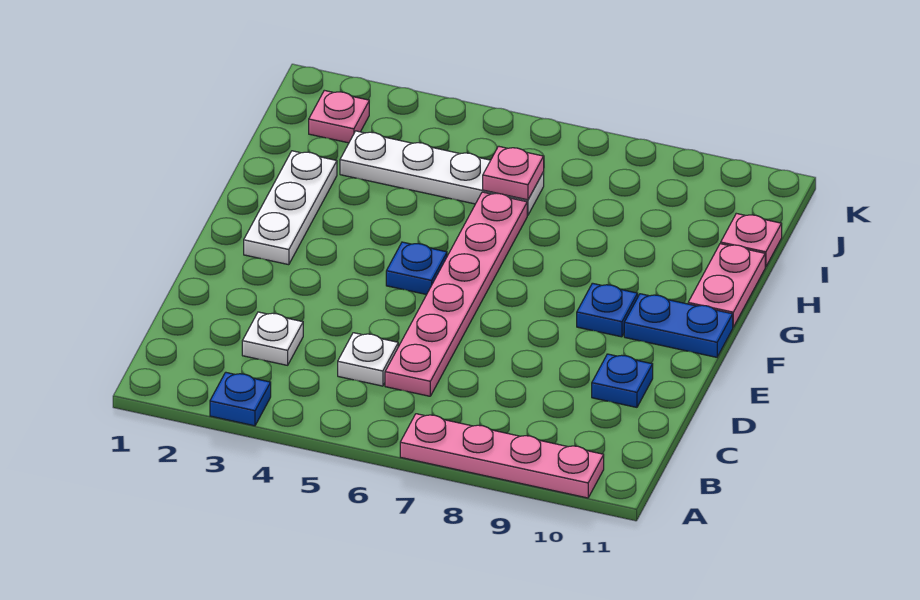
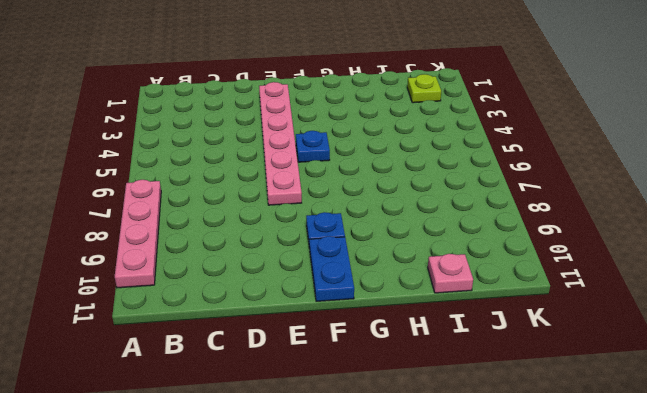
pink plate E2:E7 level 1 -> pink plate C6:H6 level 1
lime plate J2 level 1 -> pink plate J2 level 1
none -> blue plate A3 level 1
none -> white plate C3 level 1
none -> white plate C5 level 1

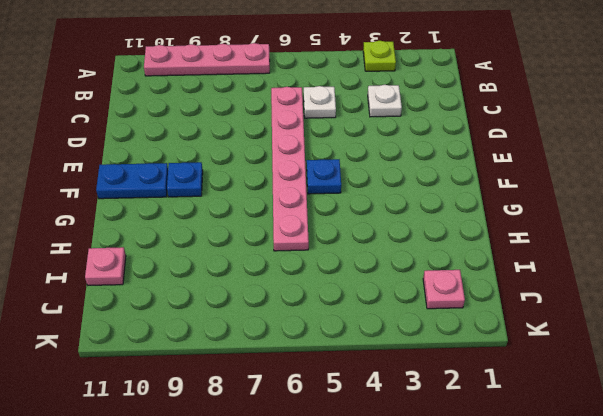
lime plate A3 level 1 -> blue plate A3 level 1
none -> blue plate D10 level 1
none -> white plate F2:H2 level 1
none -> pink plate G11:H11 level 1

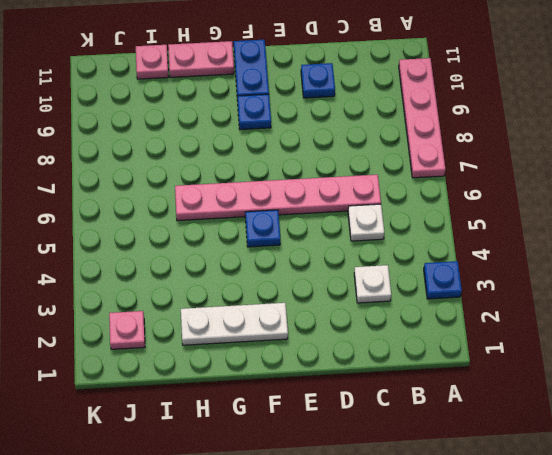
none -> white plate I3:I6 level 1
none -> pink plate I6 level 2

